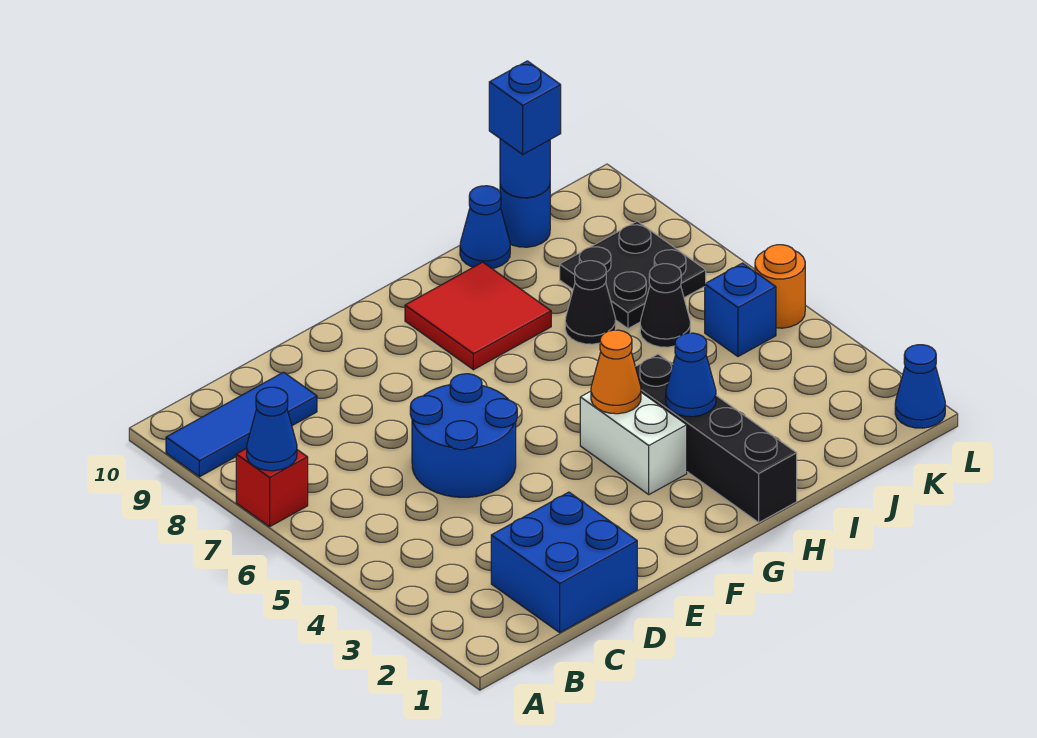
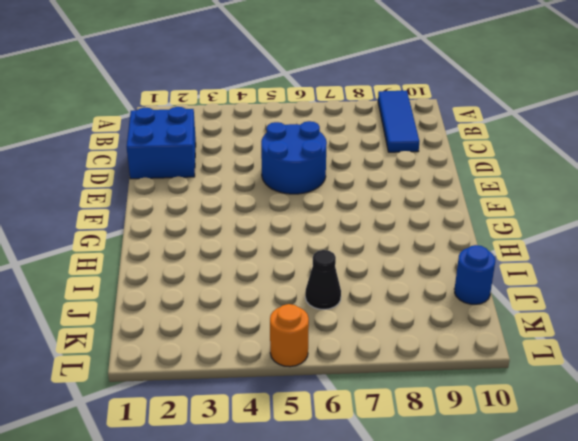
none -> red brick A7 level 1
none -> white brick G3:G4 level 1
none -> red tile G8:H9 level 1

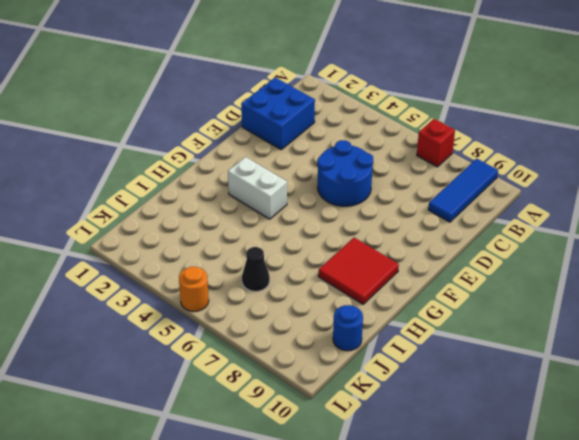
none -> black brick H1:H4 level 1
none -> black cone I7 level 1
none -> blue cone I10 level 1

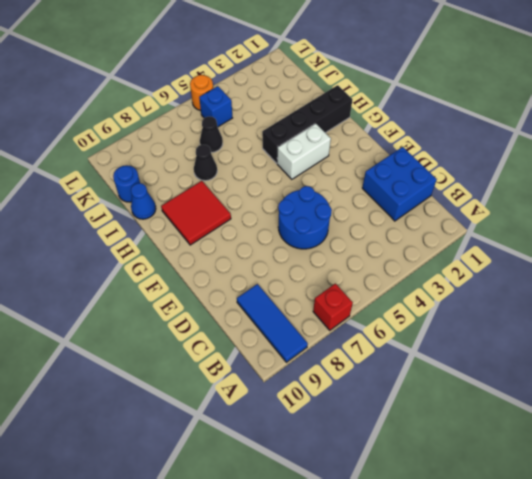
none -> black plate J7:K8 level 1
none -> blue cone L1 level 1
none -> blue cone A7 level 2

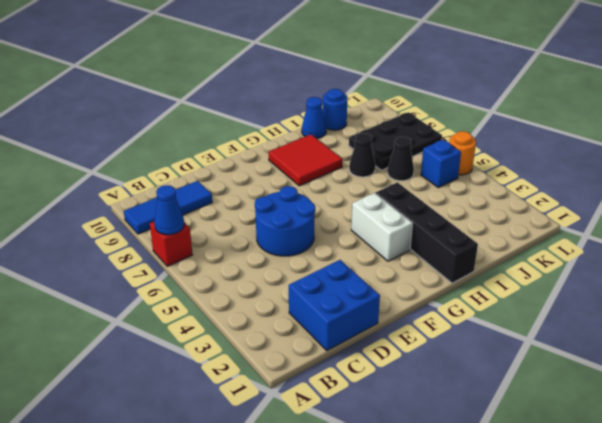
black plate J7:L8 level 1 -> black plate J7:K8 level 1
none -> blue cone L1 level 1
none -> orange cone G4 level 2
none -> blue cone H3 level 2

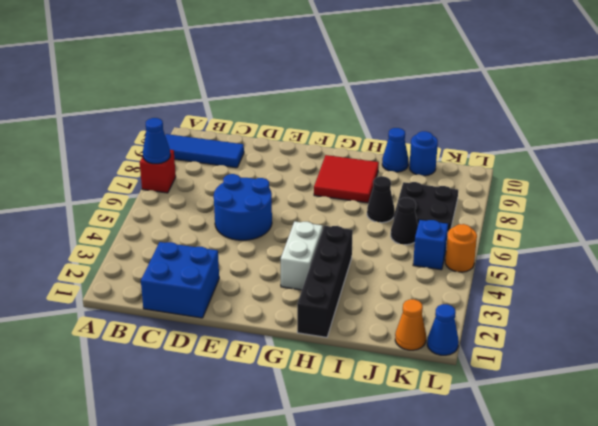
orange cone K1 level 1 -> orange cone G4 level 2
none -> blue cone H3 level 2
none -> blue round brick J10 level 2
none -> blue brick J10 level 3

